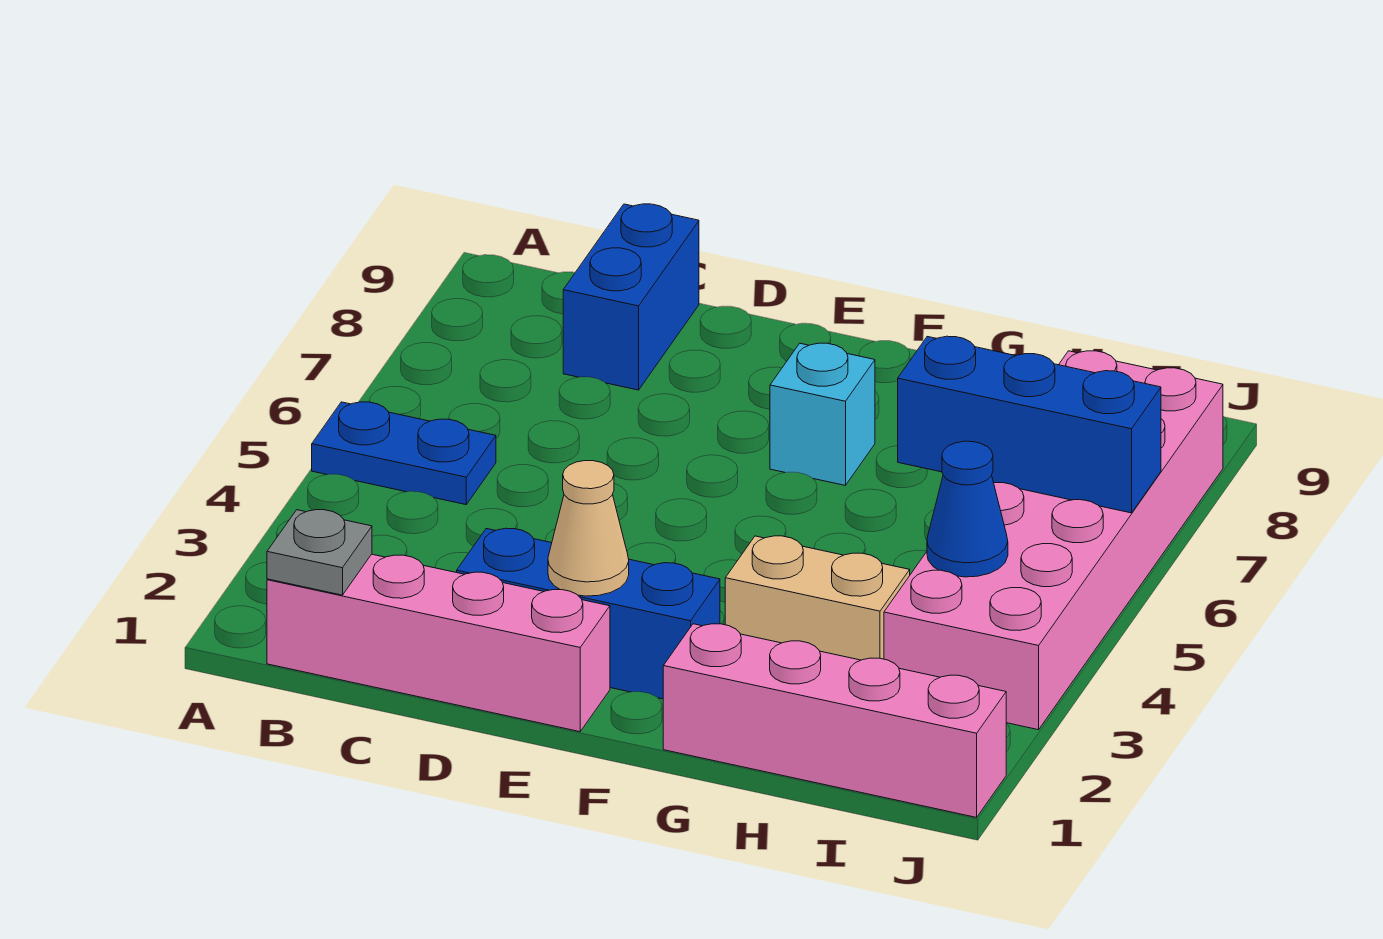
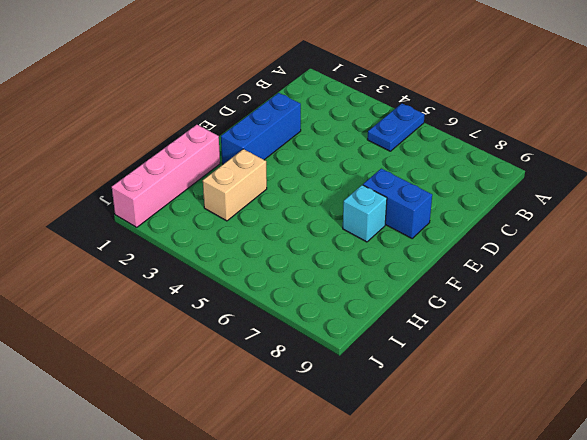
blue brick E7:E8 level 1 -> blue brick C8:C9 level 1
none -> pink brick B1:E1 level 1
none -> pink brick I3:J8 level 1
none -> grey plate B1 level 2

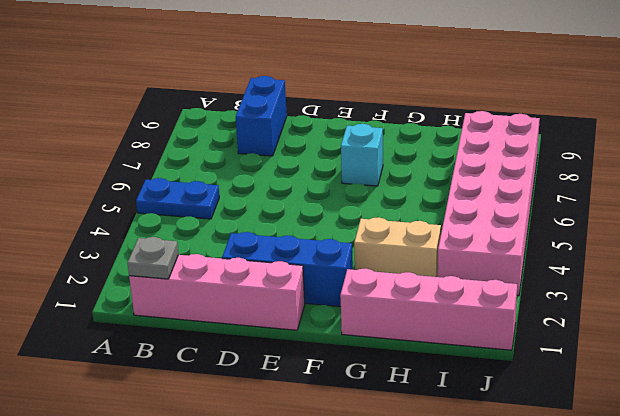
none -> tan cone E2 level 2
none -> blue brick H6:J6 level 2
none -> blue cone I4 level 2

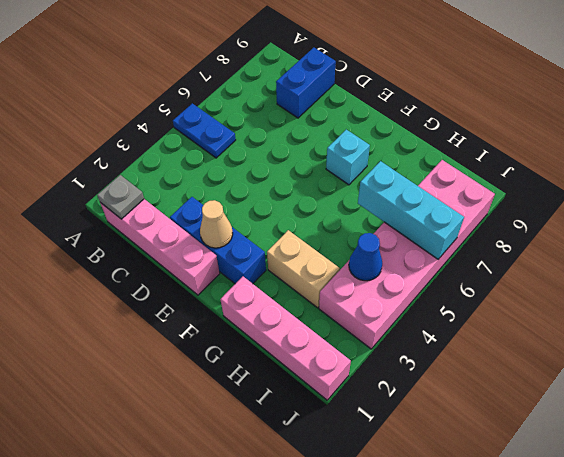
cyan brick H6:J6 level 2 -> blue brick H6:J6 level 2

